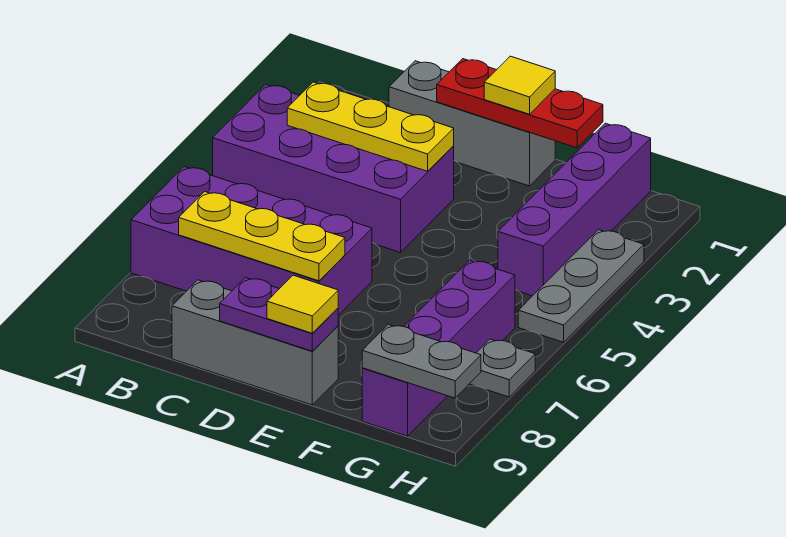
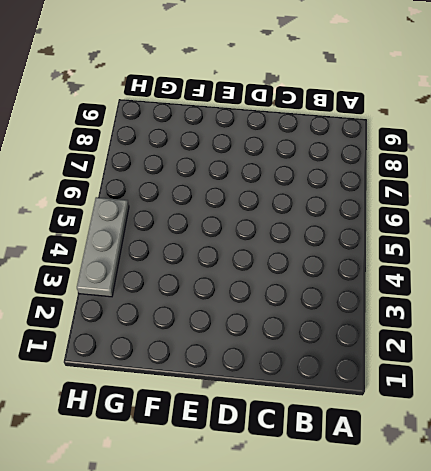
none -> purple brick A3:D4 level 1
none -> purple brick A6:D7 level 1
none -> grey brick C1:E1 level 1

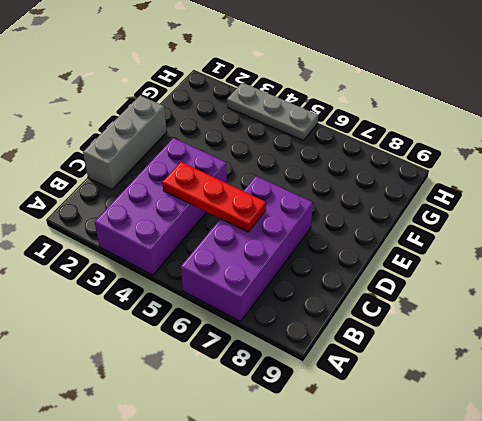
red plate C4:C6 level 2 -> red plate D1:F1 level 2
none -> grey brick C9:E9 level 1
none -> purple brick G1:G4 level 1
none -> purple brick G6:G9 level 1

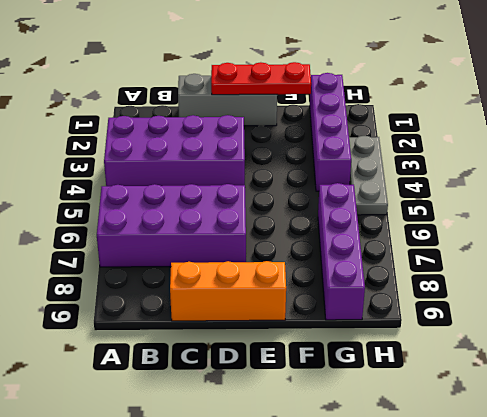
orange brick C9:E9 level 1 -> grey brick C9:E9 level 1
none -> grey plate H7 level 1
none -> yellow plate B3:D3 level 2
none -> yellow plate B7:D7 level 2

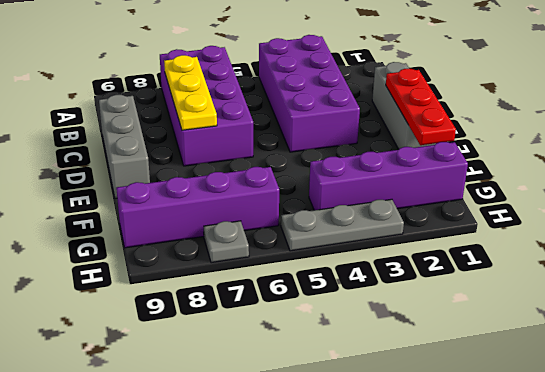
none -> yellow plate B3:D3 level 2
none -> purple plate D9:E9 level 2
none -> grey plate G9:H9 level 2

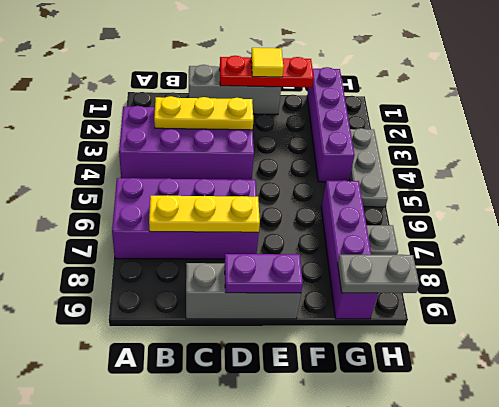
none -> yellow tile E9 level 3

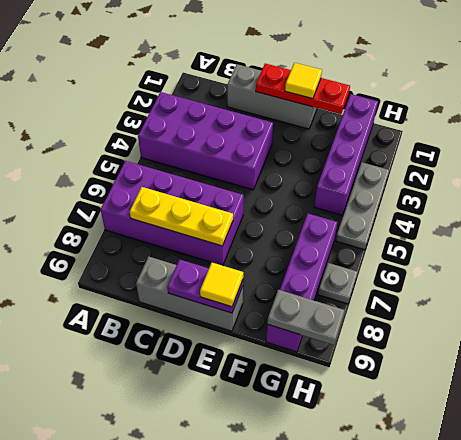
none -> yellow plate B3:D3 level 2

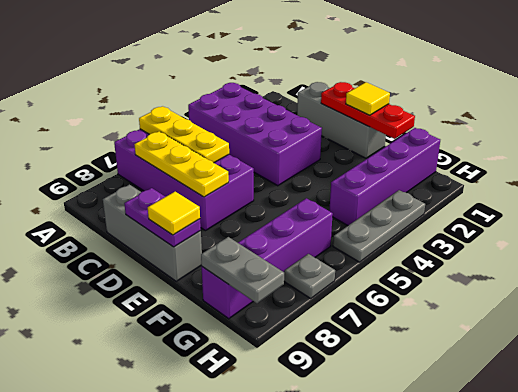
yellow plate A6:C6 level 2 -> yellow plate B3:D3 level 2

